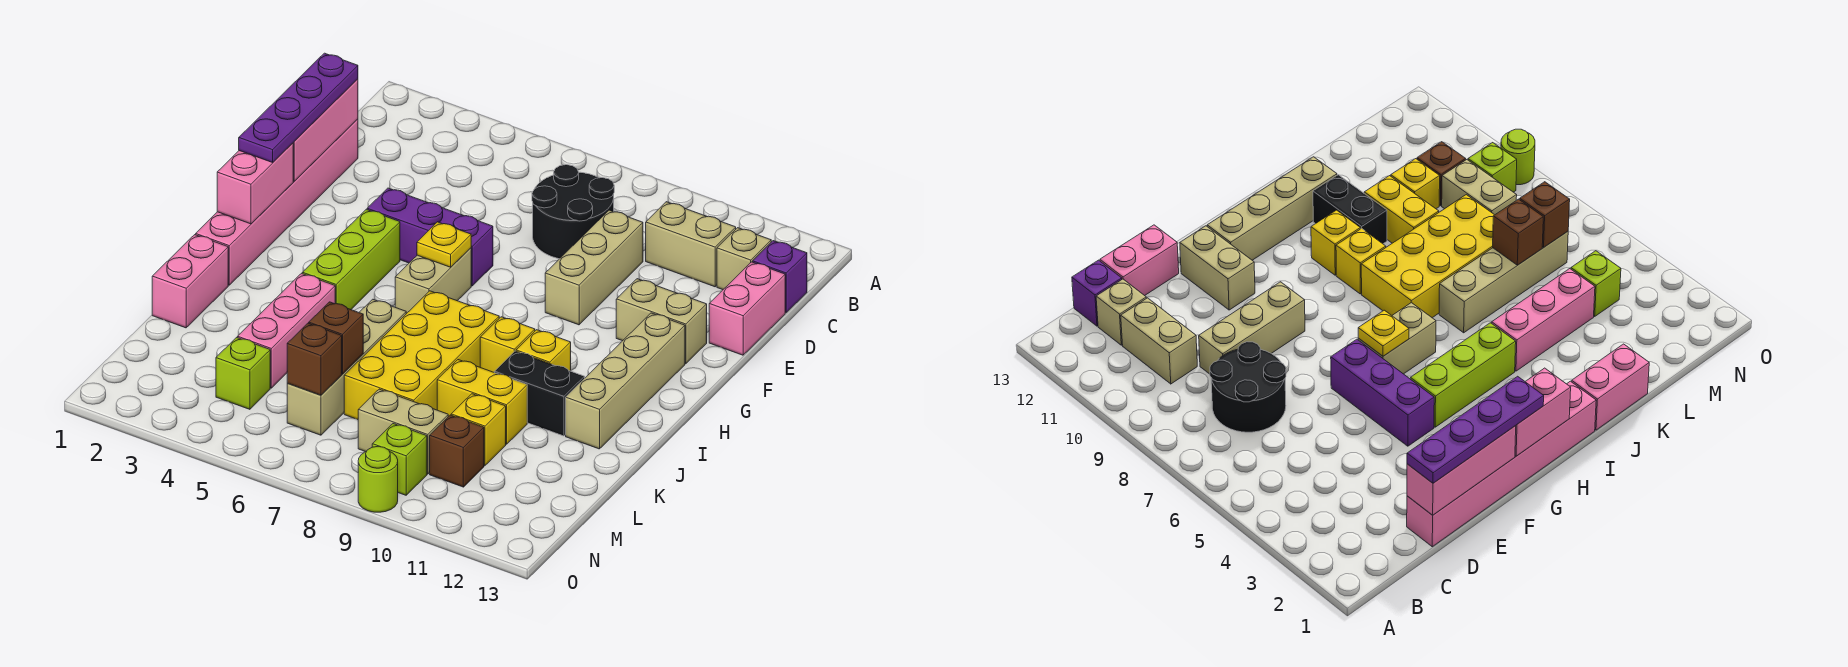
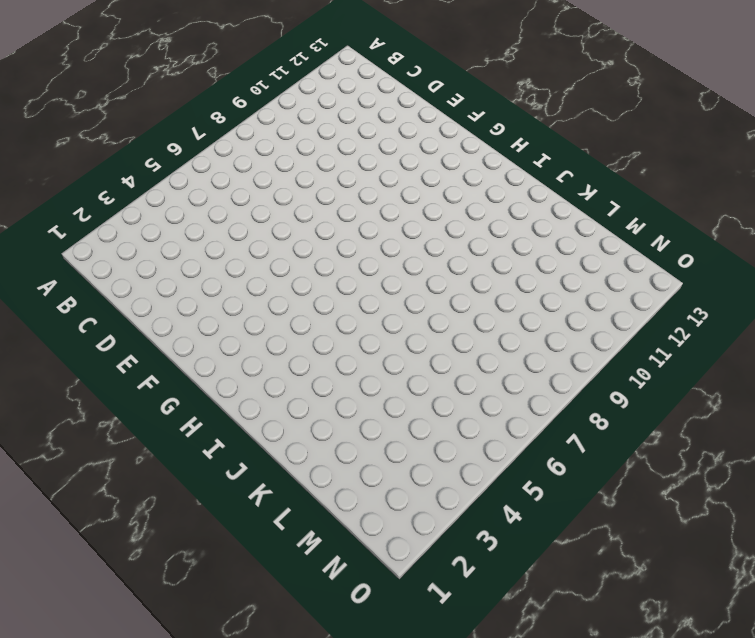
none -> black round brick C7:D8 level 1
none -> tan brick C10:C11 level 1
none -> tan brick C12 level 1
none -> purple brick C13 level 1

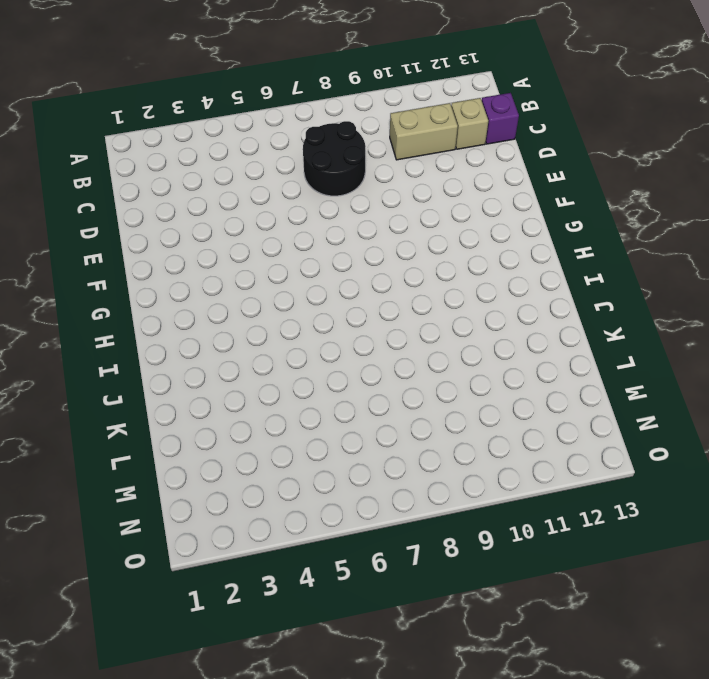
none -> pink brick D1:I1 level 1
none -> tan brick D9:F9 level 1
none -> pink brick D13:E13 level 1
none -> purple brick F4:F6 level 1

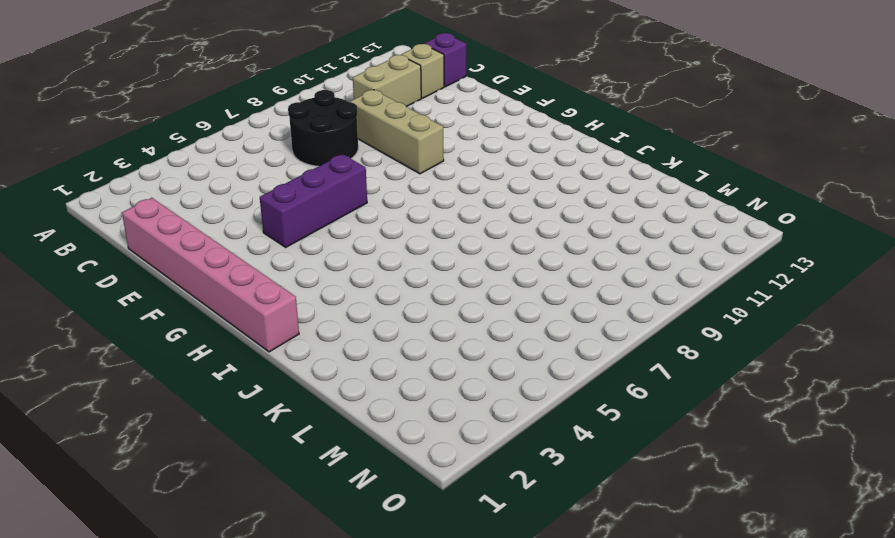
none -> pink brick D13:E13 level 1
none -> tan brick F11:F12 level 1
none -> lime brick G4:I4 level 1
none -> tan brick G6:H6 level 1

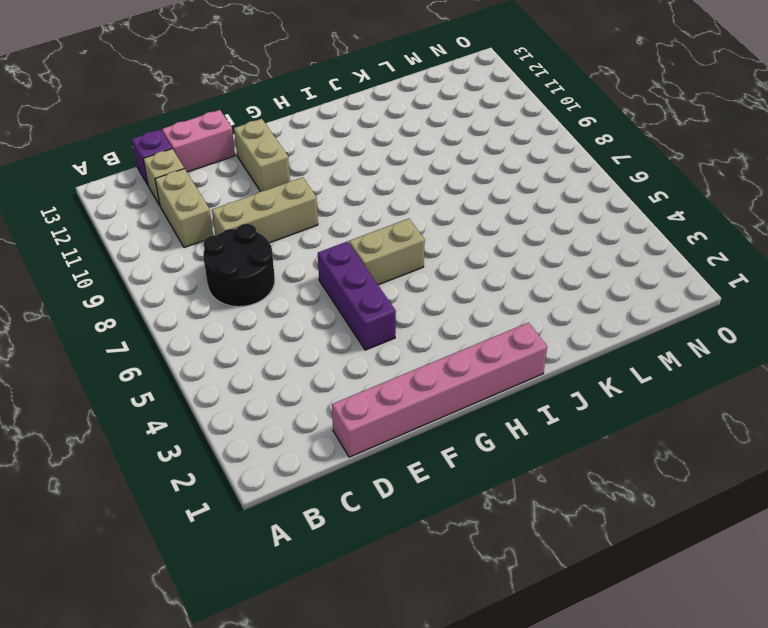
none -> lime brick G4:I4 level 1
none -> tan brick G12:J12 level 1
none -> yellow brick I7:L8 level 1
none -> yellow brick I9 level 1

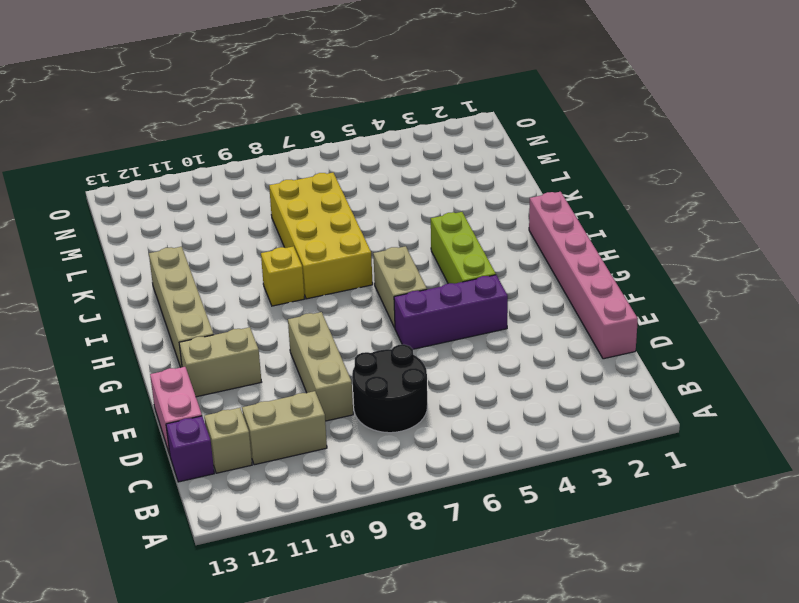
none -> yellow brick I10 level 1
none -> pink brick J1:K1 level 1
none -> pink brick J4:L4 level 1
none -> tan brick J6:M6 level 1

